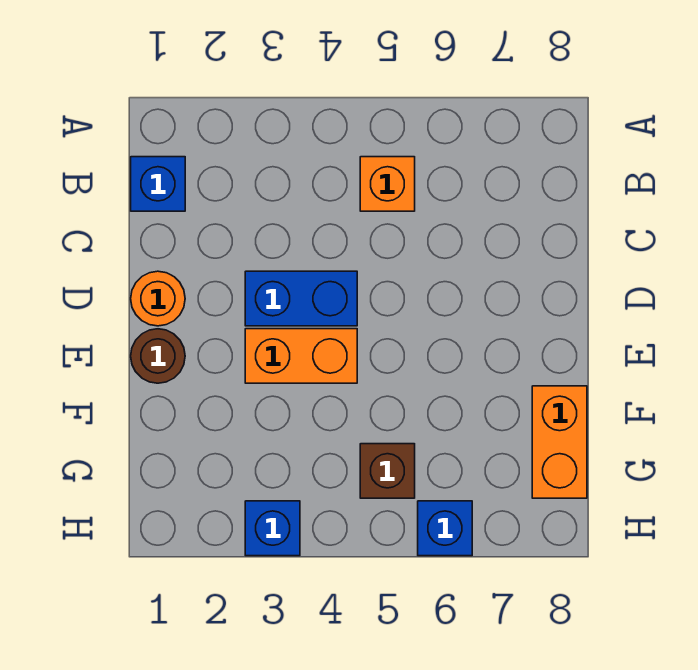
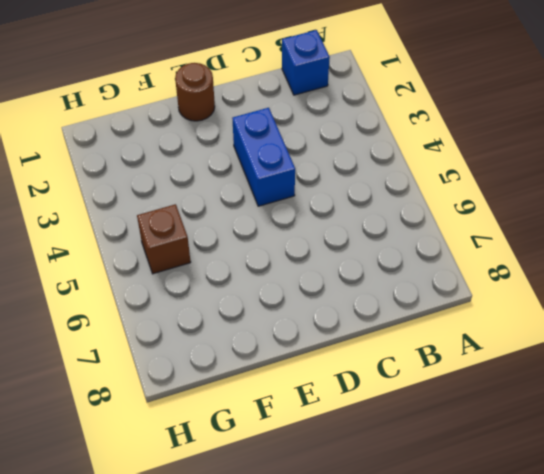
none -> orange brick B5 level 1
none -> orange round brick D1 level 1

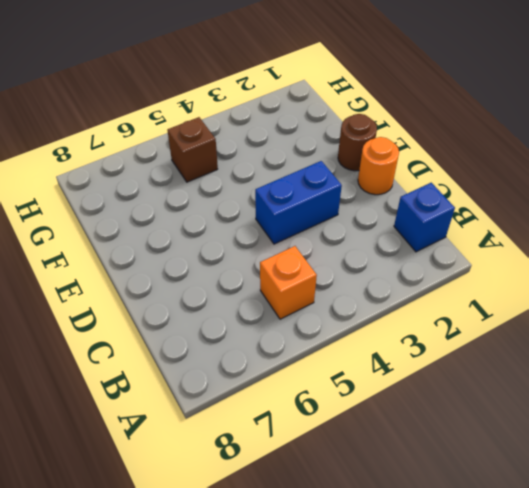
none -> orange brick E3:E4 level 1
none -> orange brick F8:G8 level 1

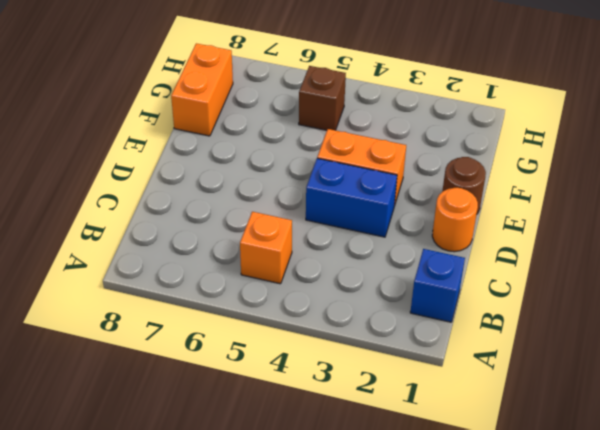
none -> blue brick H3 level 1
none -> blue brick H6 level 1

